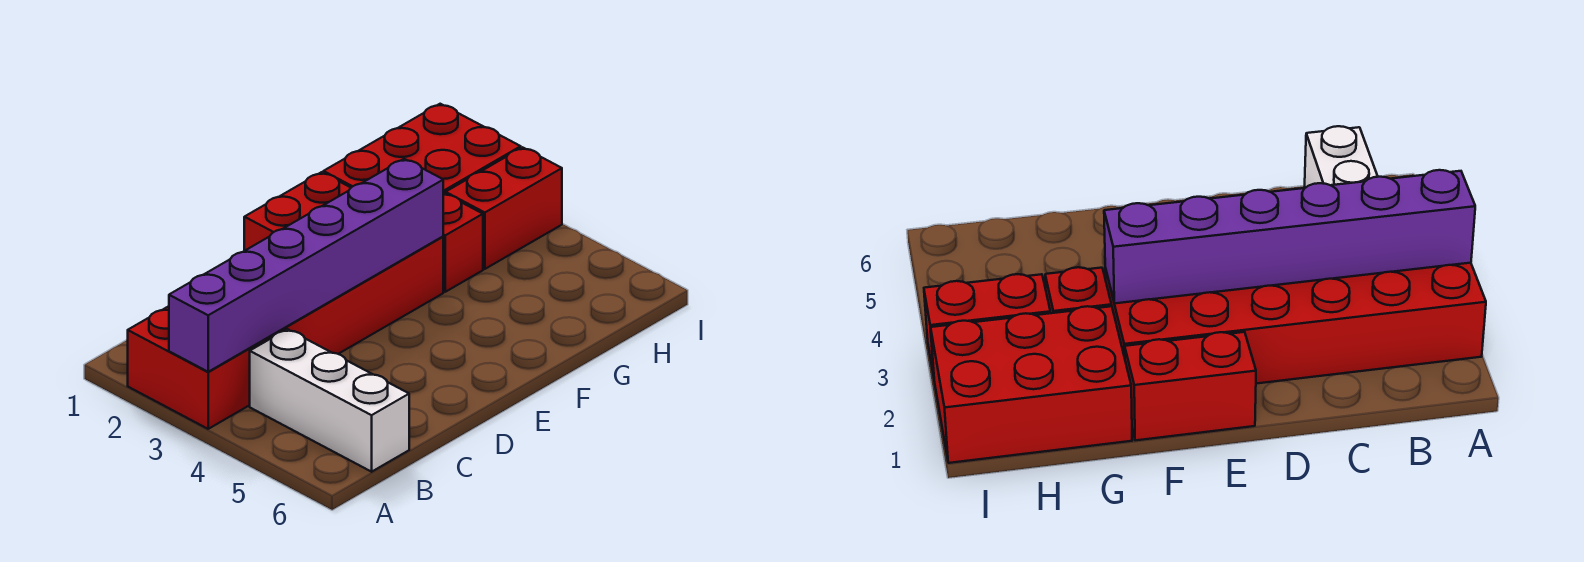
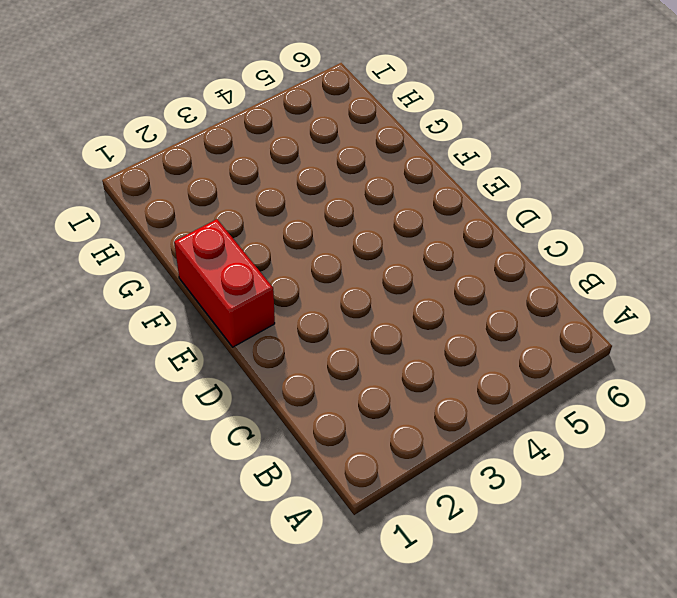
none -> red brick A2:F3 level 1
none -> white brick B4:B6 level 1

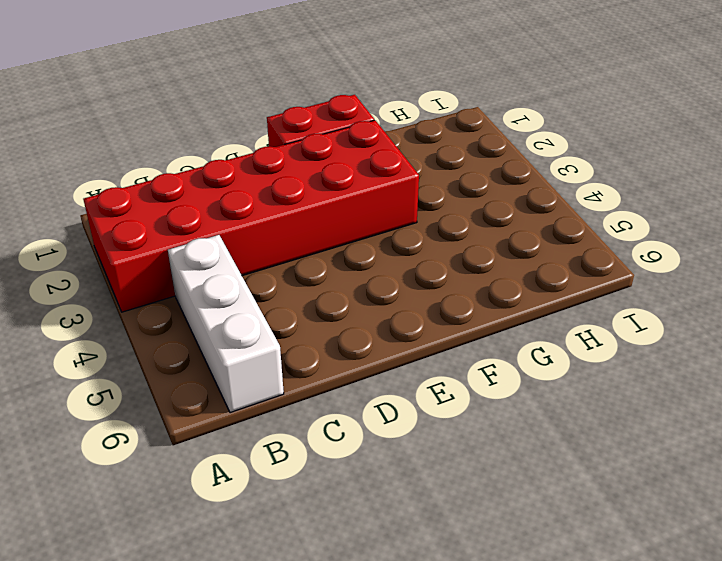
none -> red brick G1:I2 level 1
none -> red brick G3 level 1

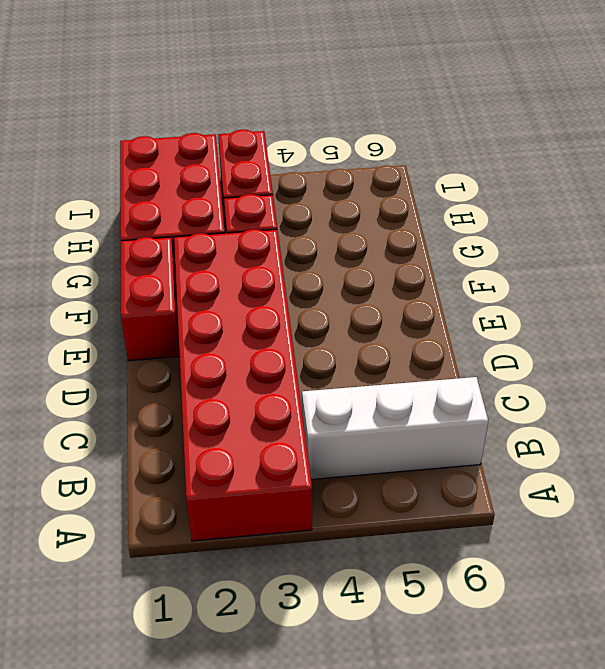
none -> purple brick A3:F3 level 2

